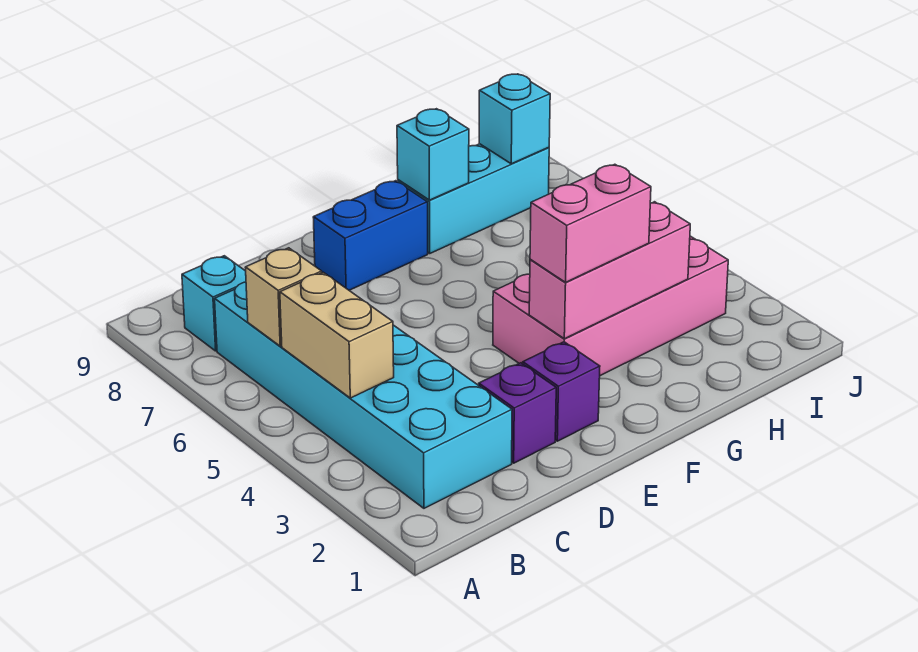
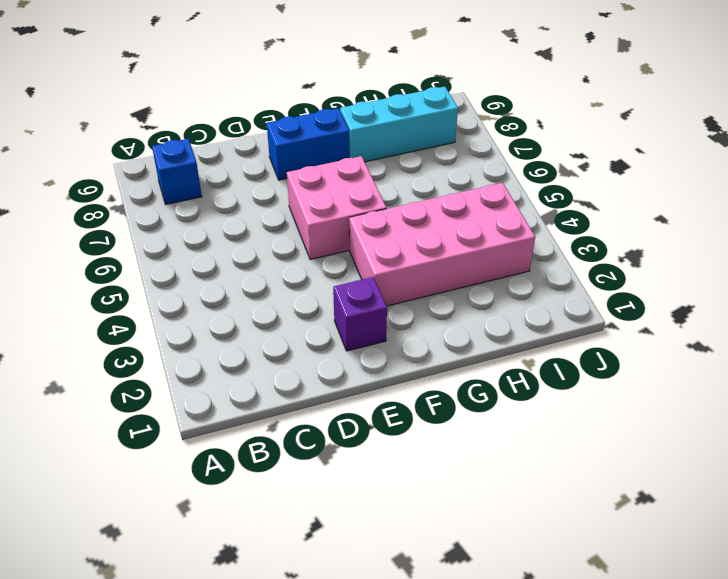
blue brick B8 level 1 -> cyan brick B8 level 1
pink brick E5:F6 level 1 -> none
none -> cyan brick B2:C7 level 1
none -> purple brick D2 level 1
none -> tan brick B4:B5 level 2

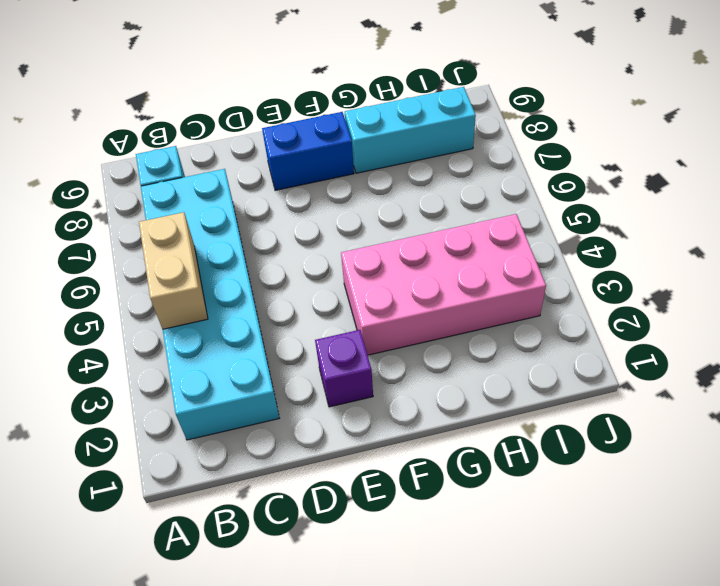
none -> purple brick D2 level 1
none -> tan brick B6 level 2
none -> pink brick F3:H3 level 2

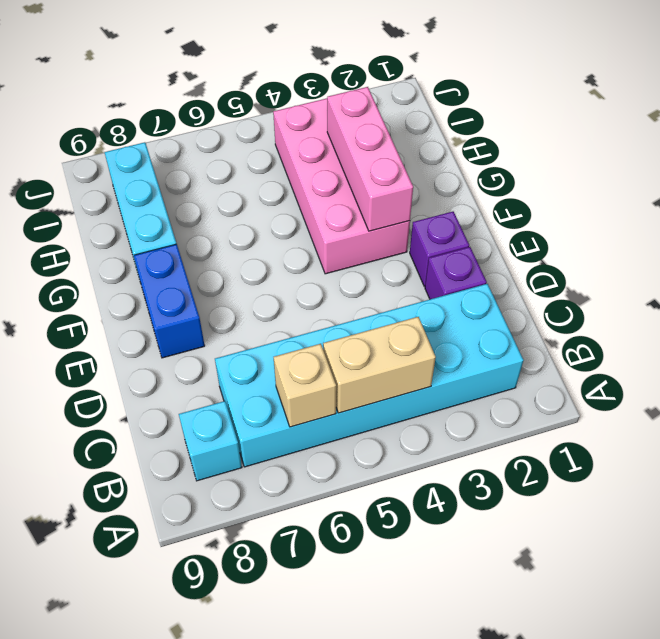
none -> cyan brick G8 level 2
none -> cyan brick I8 level 2
none -> pink brick F3:G3 level 3

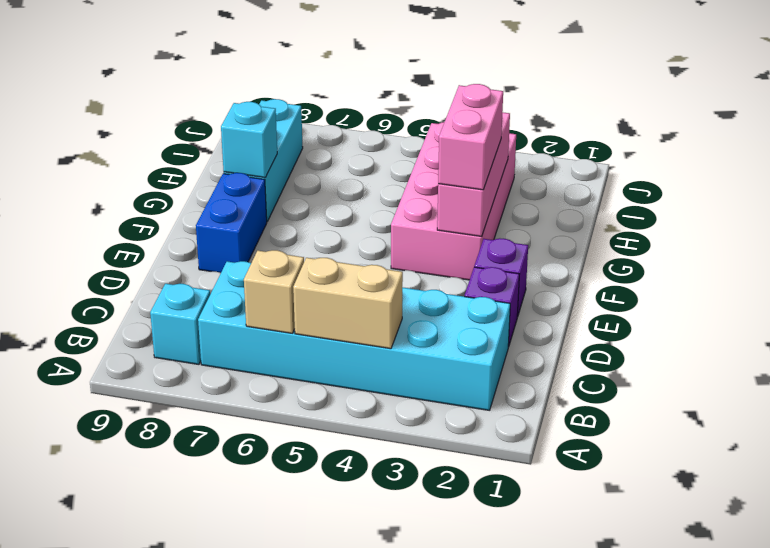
none -> cyan brick I8 level 2

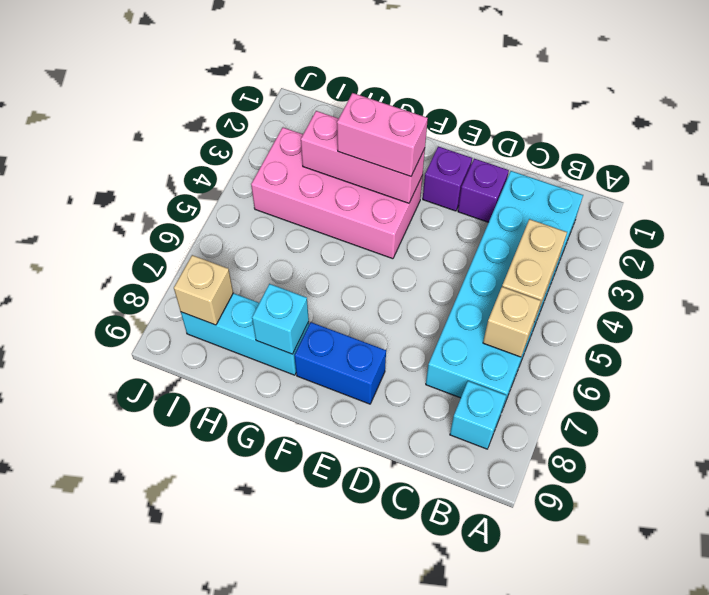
tan brick I8 level 2 -> cyan brick I8 level 2

